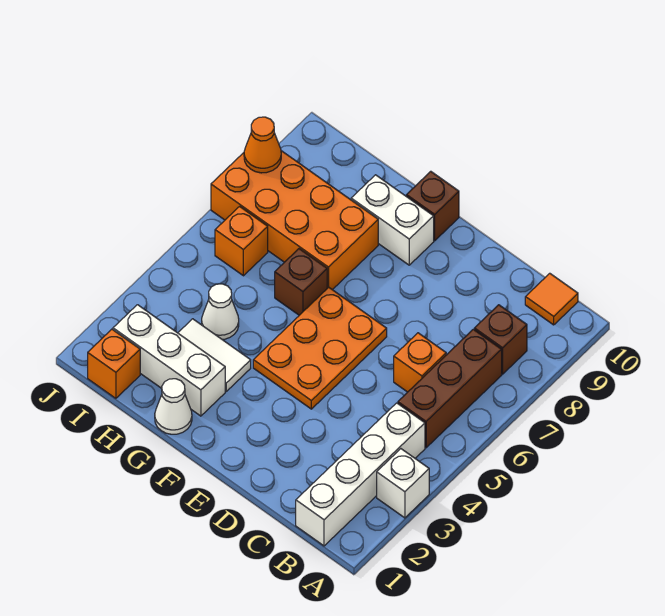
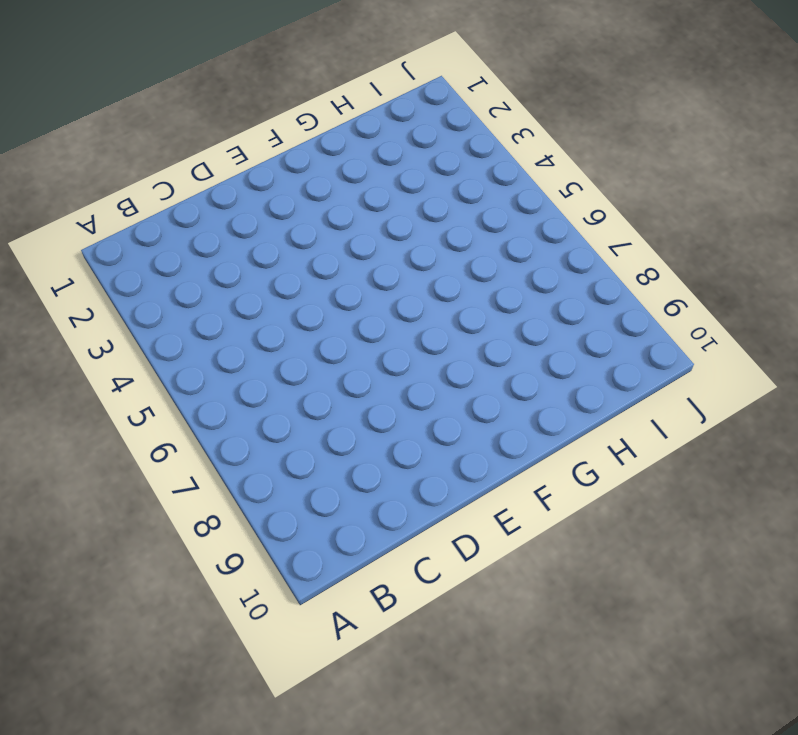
none -> white brick A3 level 1
none -> white brick B1:B4 level 1
none -> brown brick B5:B7 level 1

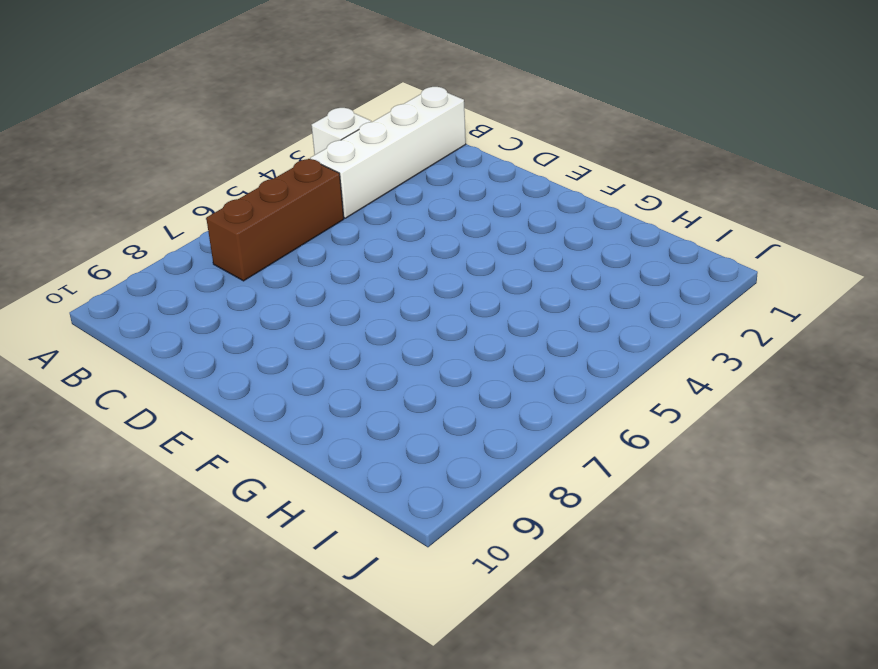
none -> brown brick B8 level 1
none -> orange tile B10 level 1
none -> orange brick C6 level 1

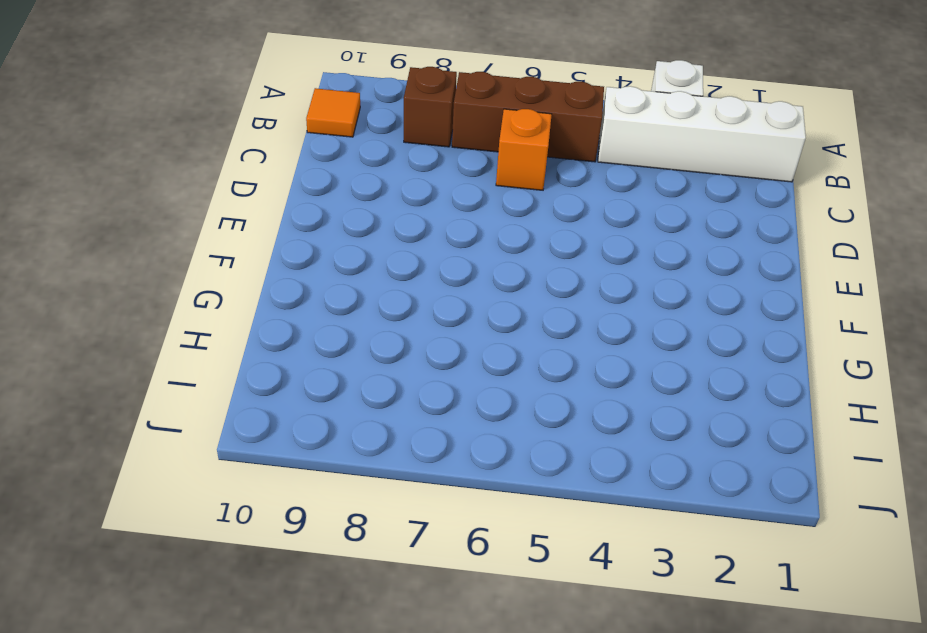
none -> orange plate E4:F6 level 1
none -> white brick F9:G9 level 1
none -> brown brick F10 level 1

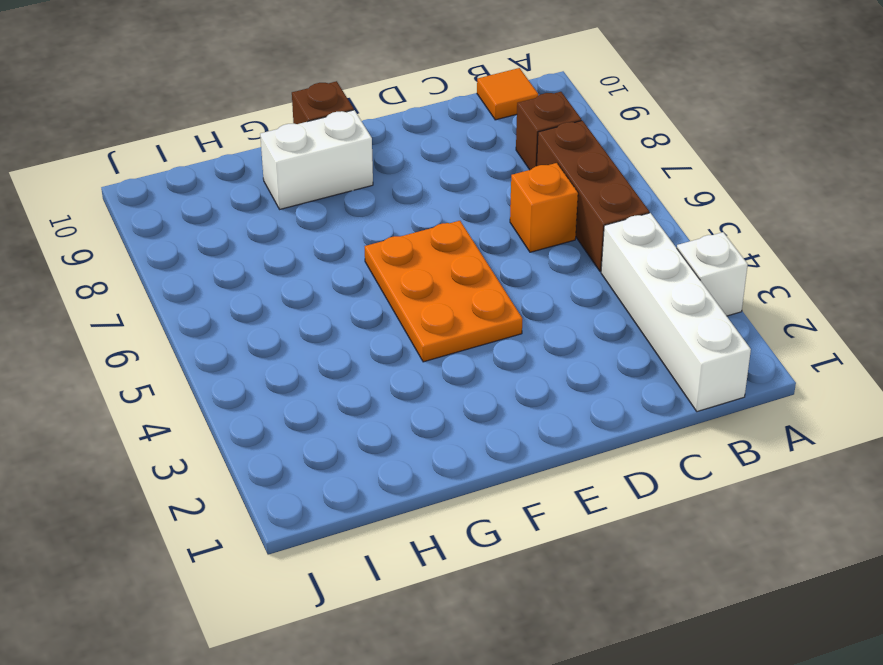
none -> white cone G1 level 1
none -> white brick G2:I2 level 1
none -> white tile G3:H3 level 1

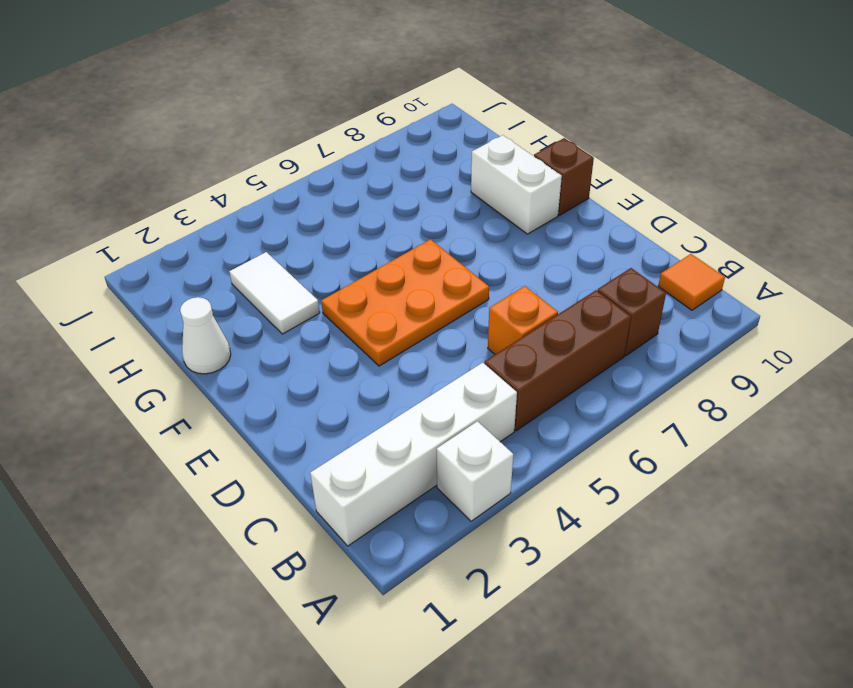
none -> white brick G2:I2 level 1
none -> brown brick G6 level 1
none -> orange brick G7:J8 level 1

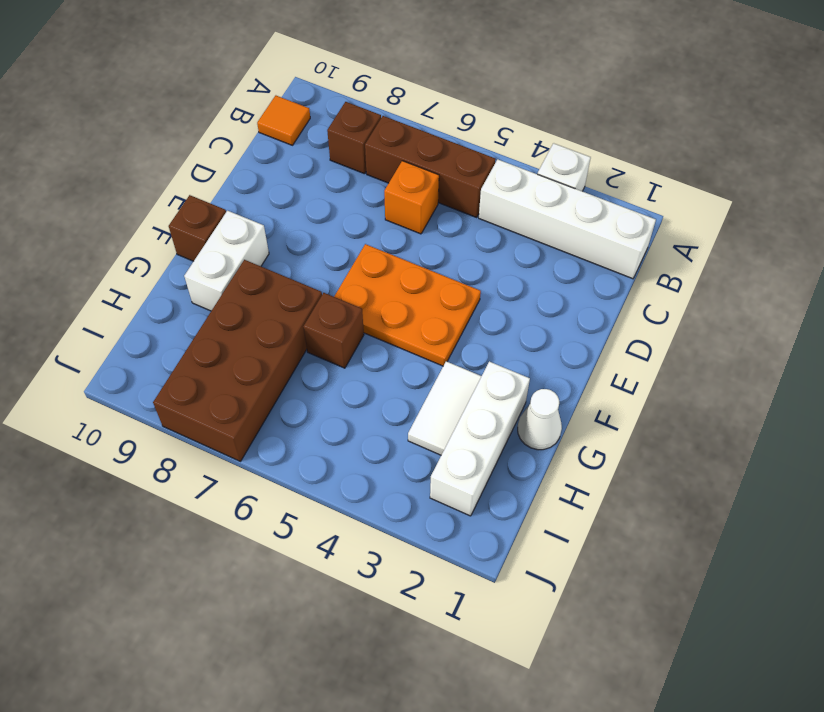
brown brick G7:J8 level 1 -> orange brick G7:J8 level 1
none -> white cone H4 level 1
none -> orange brick I1 level 1
none -> orange brick I6 level 1

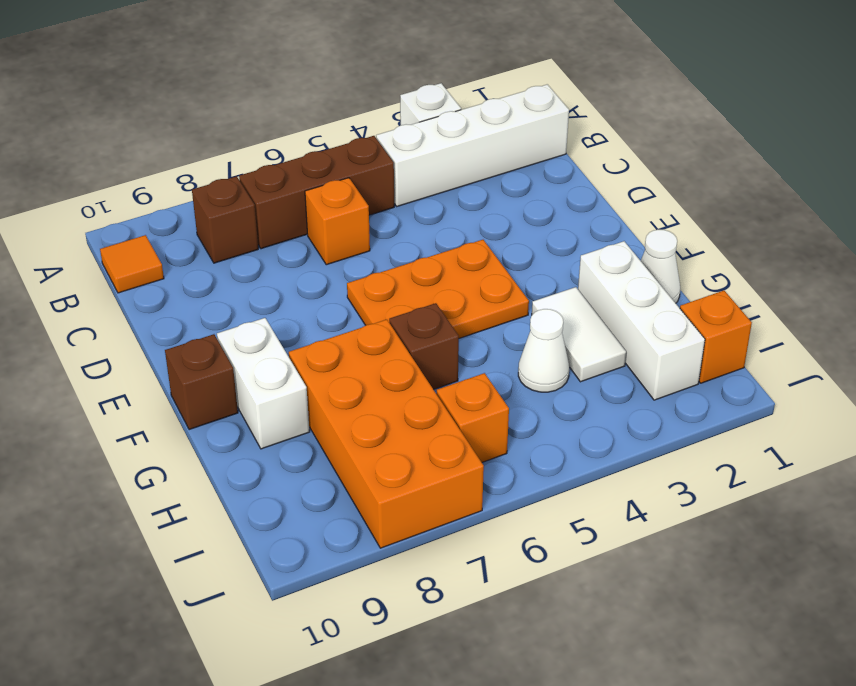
none -> orange cone J8 level 2

